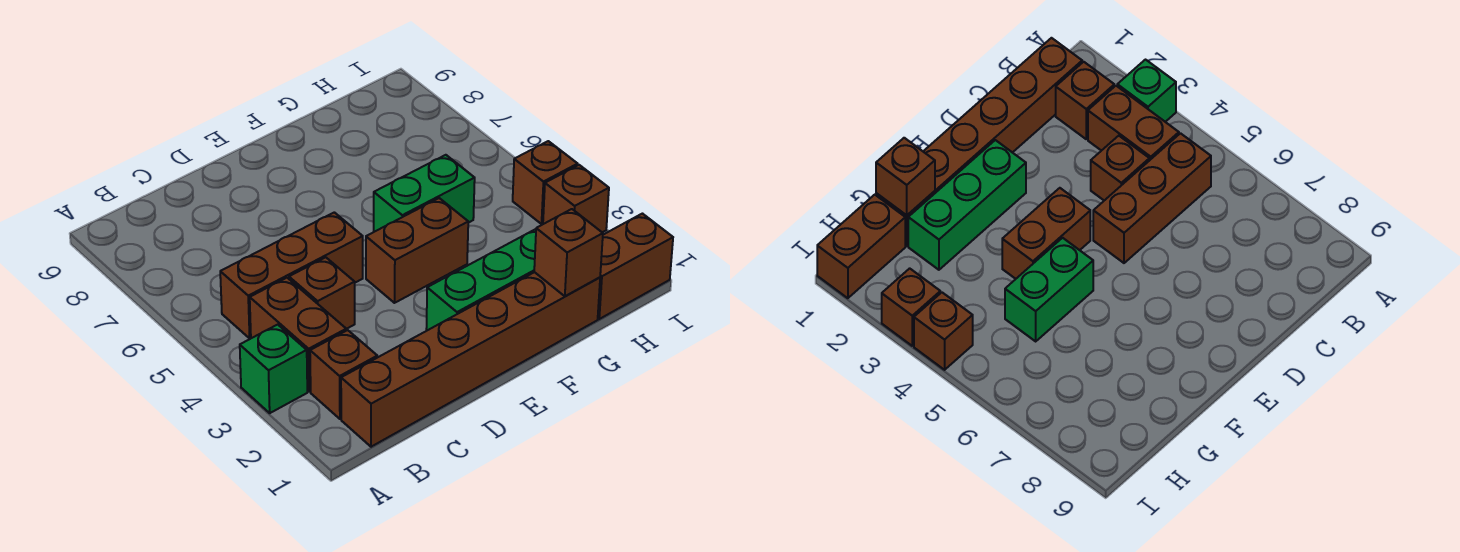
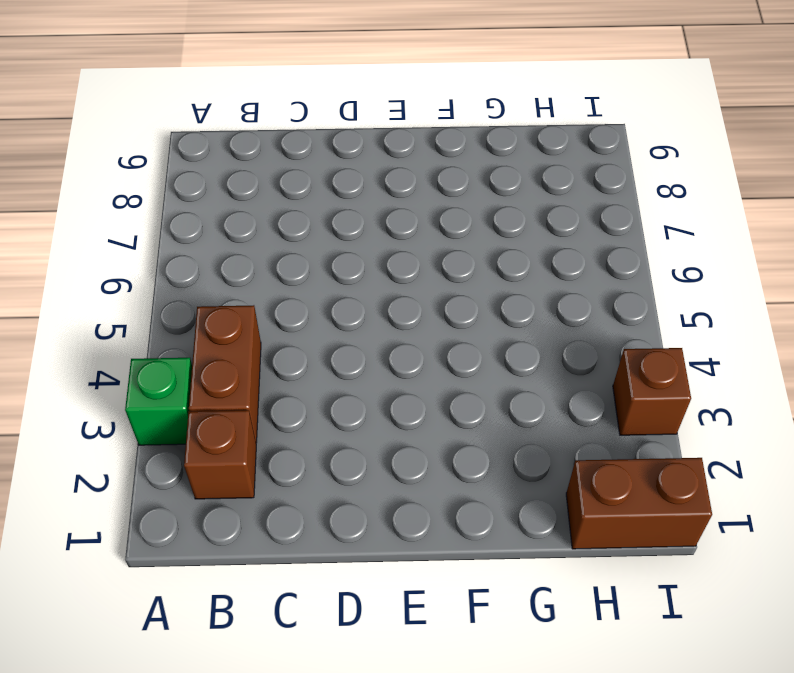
none -> brown brick B1:G1 level 1
none -> brown brick B5:D5 level 1
none -> brown brick C4 level 1

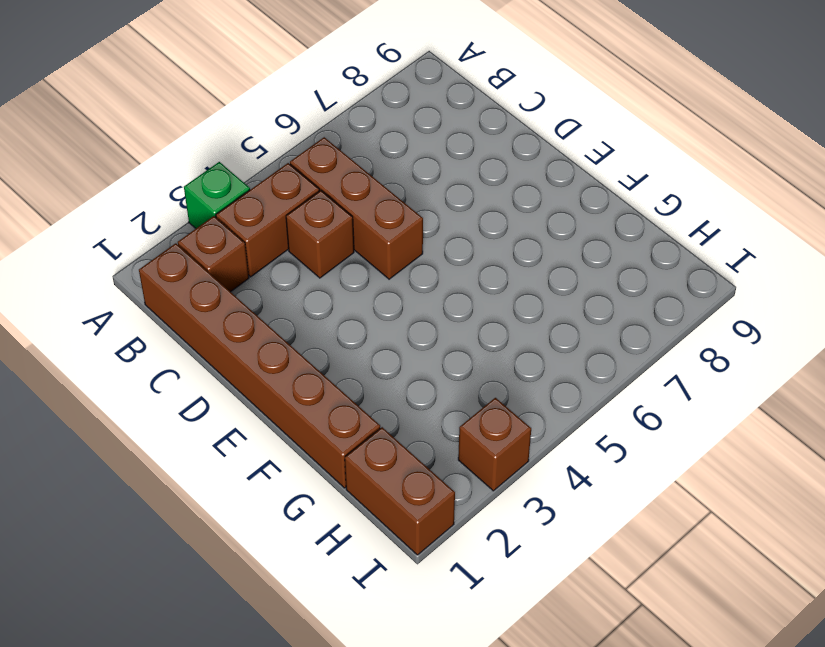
none -> green brick E2:G2 level 1
none -> brown brick E4:F4 level 1
none -> green brick F5:G5 level 1

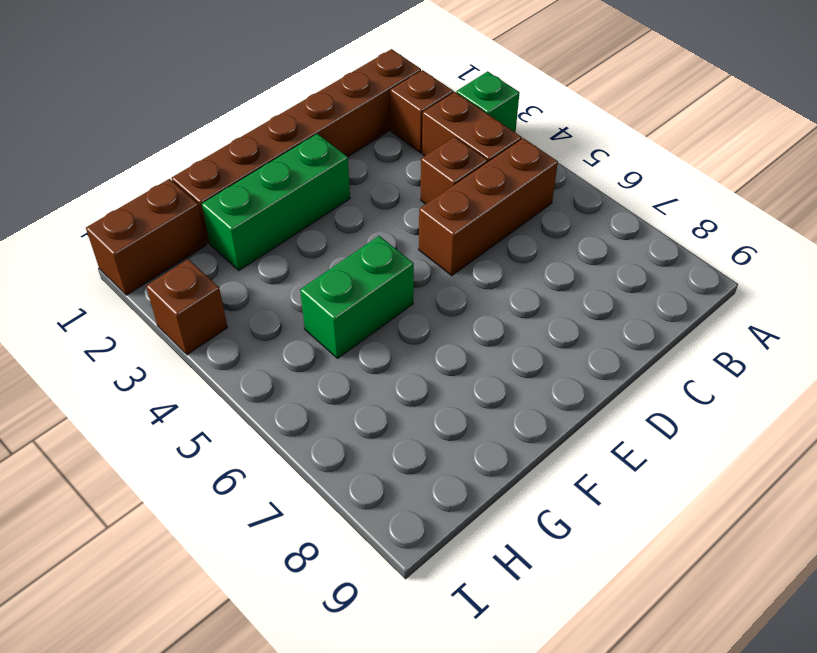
none -> brown brick E4:F4 level 1
none -> brown brick I4 level 1
none -> brown brick G1 level 2

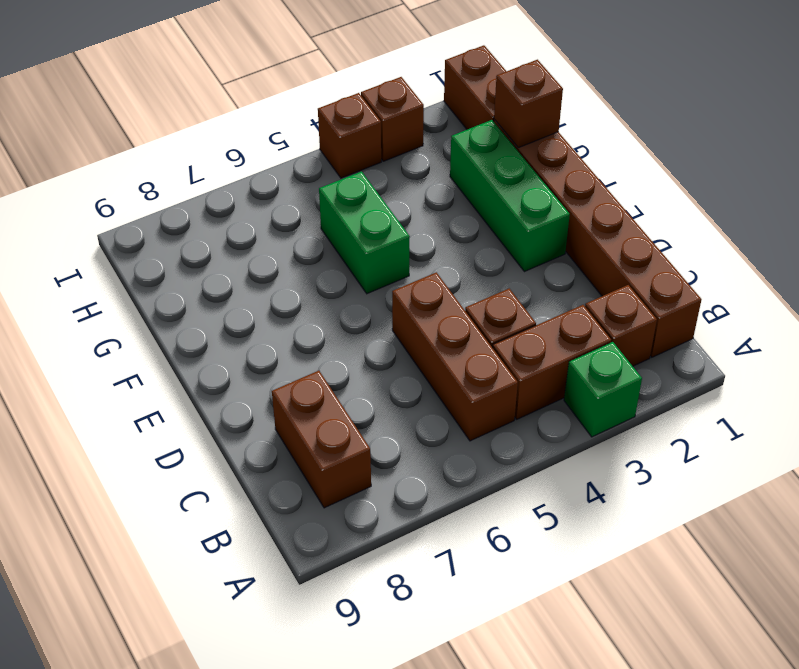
brown brick B8:C8 level 1 -> brown brick E4:F4 level 1

